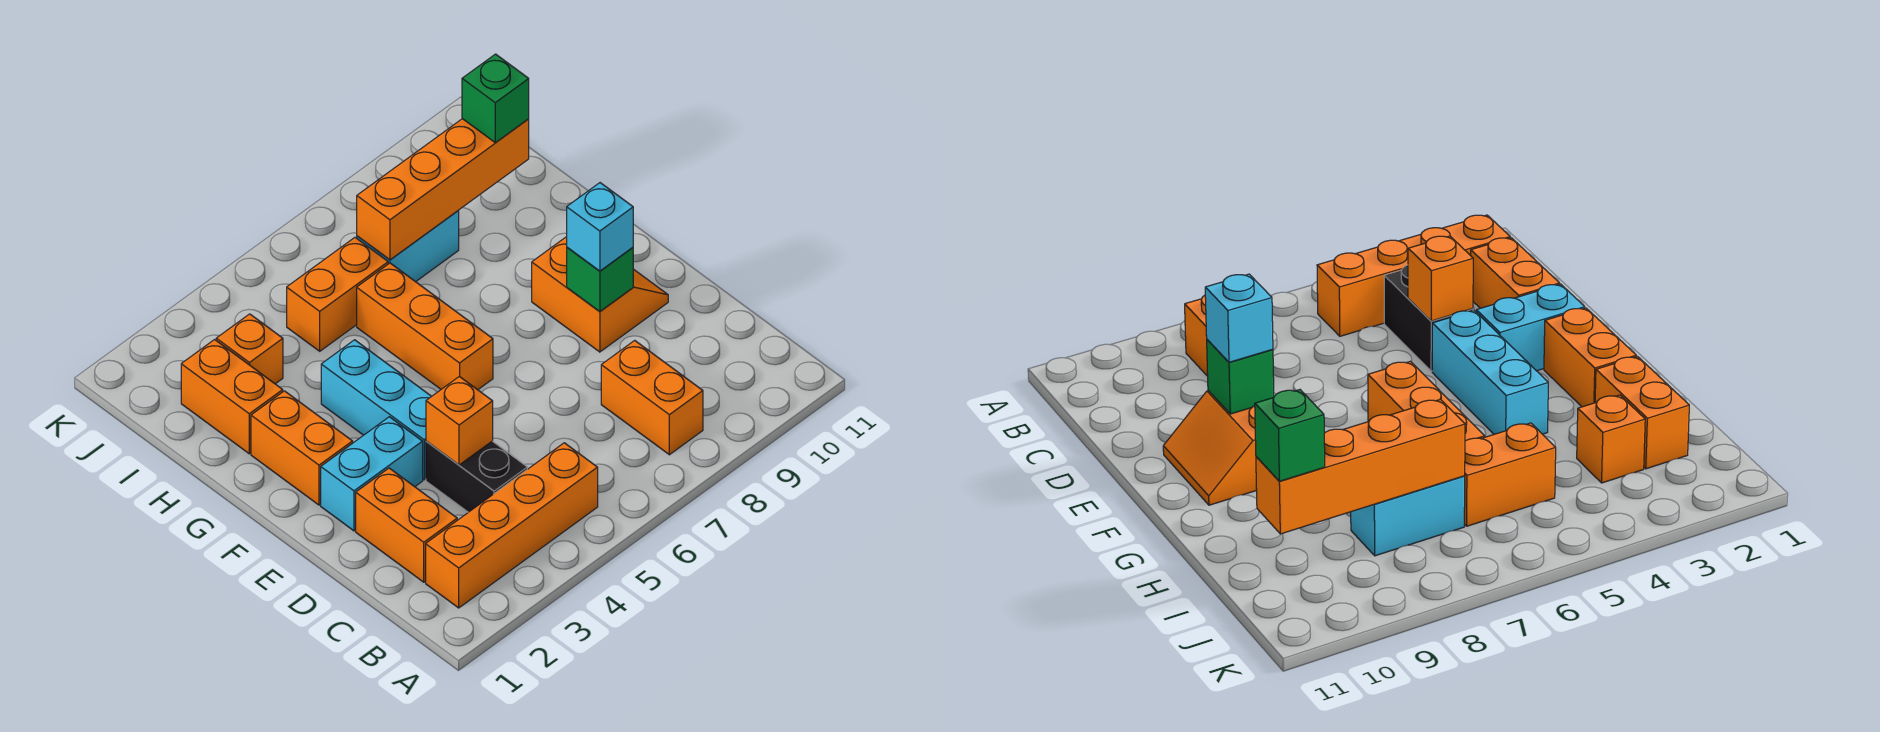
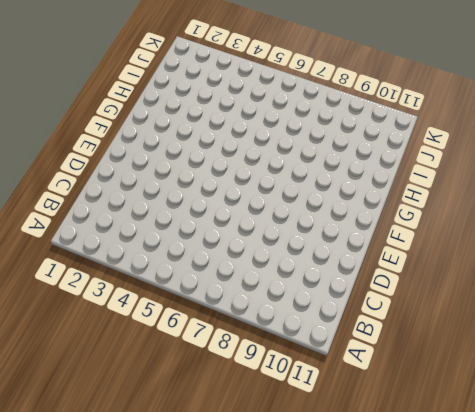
none -> orange brick B2:B5 level 1
none -> orange brick B8:C8 level 1
none -> orange brick C2:D2 level 1

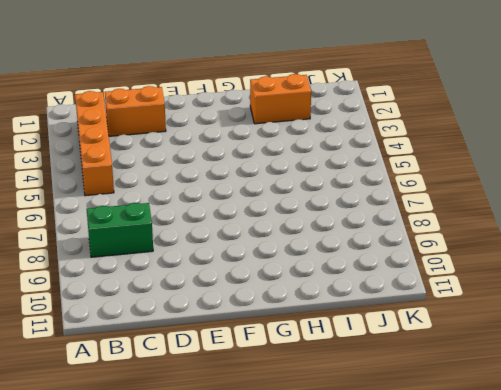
green brick B8:C8 level 1 -> orange brick B8:C8 level 1
none -> black brick C4:D4 level 1
none -> cyan brick E2:E3 level 1
none -> cyan brick E4:G4 level 1

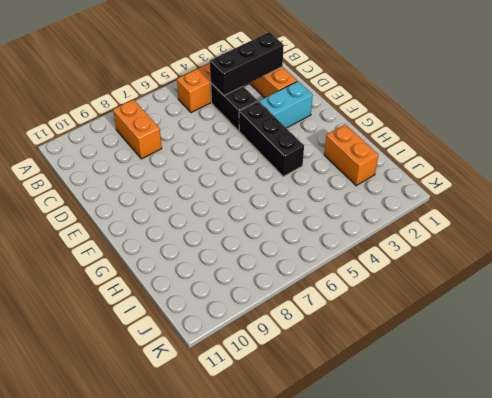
black brick C2:C4 level 2 -> none
black brick E4:G4 level 1 -> cyan brick E4:G4 level 1
none -> orange slope E9:F10 level 1 top 9
none -> orange brick F2:G2 level 1
none -> orange brick F6:H6 level 1

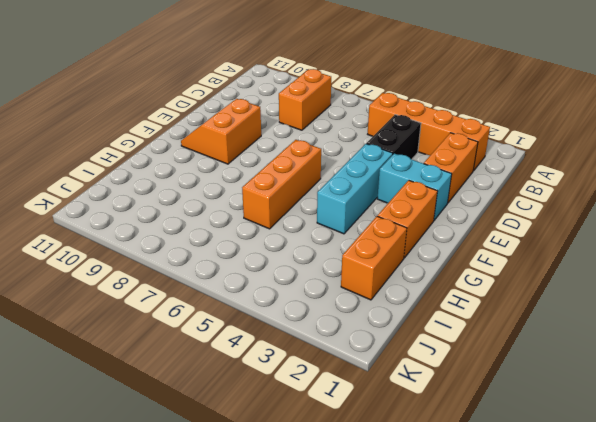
none -> orange brick I3 level 1
none -> orange brick I5:I6 level 1
none -> cyan brick I7:I8 level 1

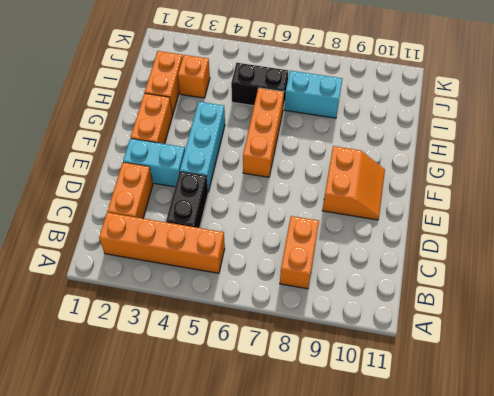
black brick I5:I6 level 1 -> orange brick I5:I6 level 1
none -> orange brick D4 level 2
none -> green brick E9 level 2
none -> orange brick I7:I10 level 2

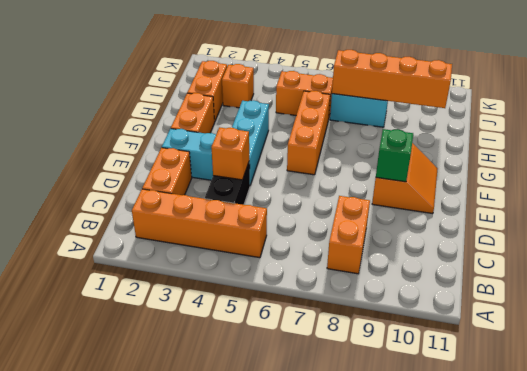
none -> cyan brick E9 level 3
none -> green brick I10 level 3

